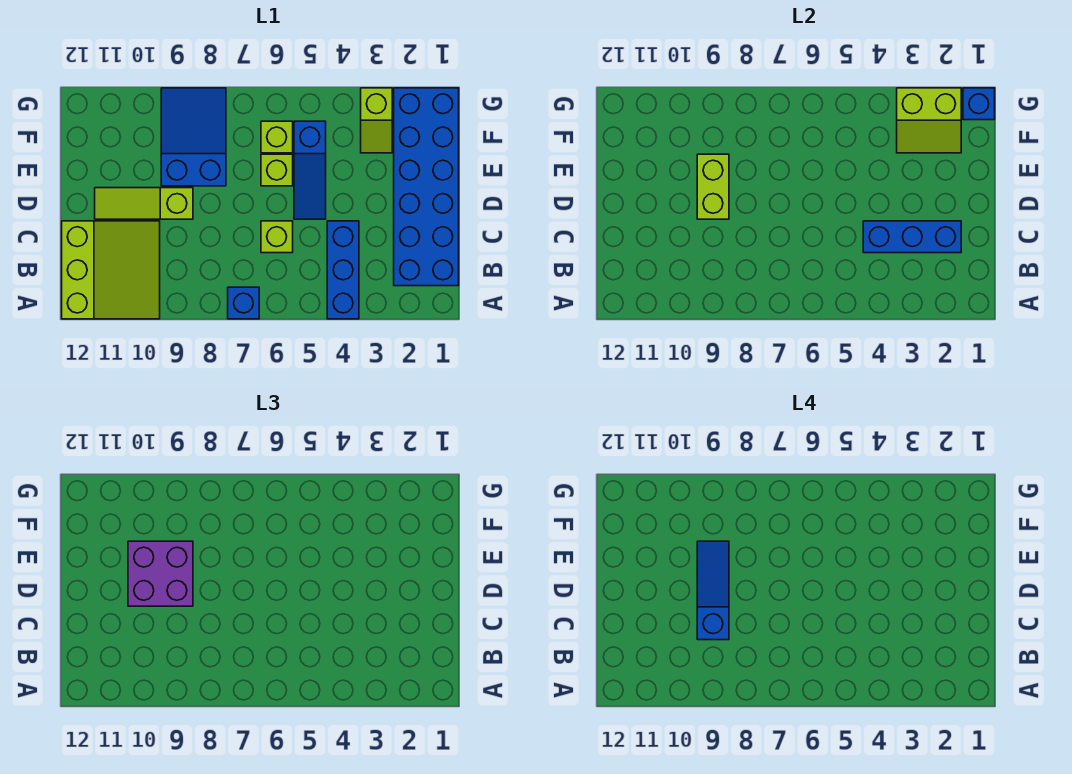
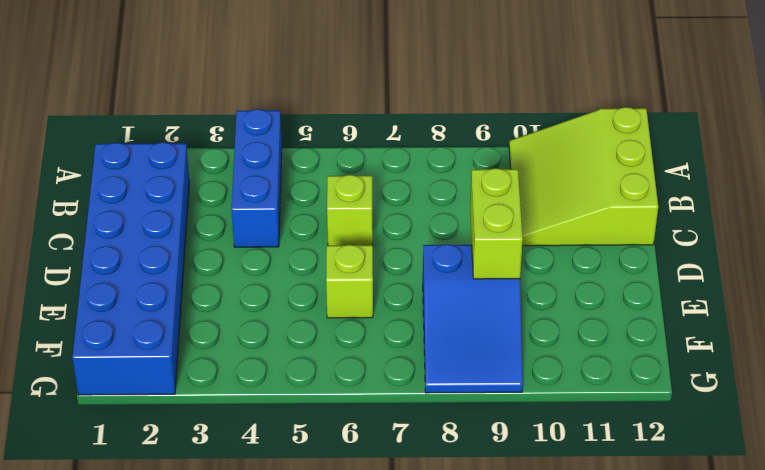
none -> blue brick A7 level 1
none -> blue slope D5:F5 level 1 top F
none -> lime slope D9:D11 level 1 top 9

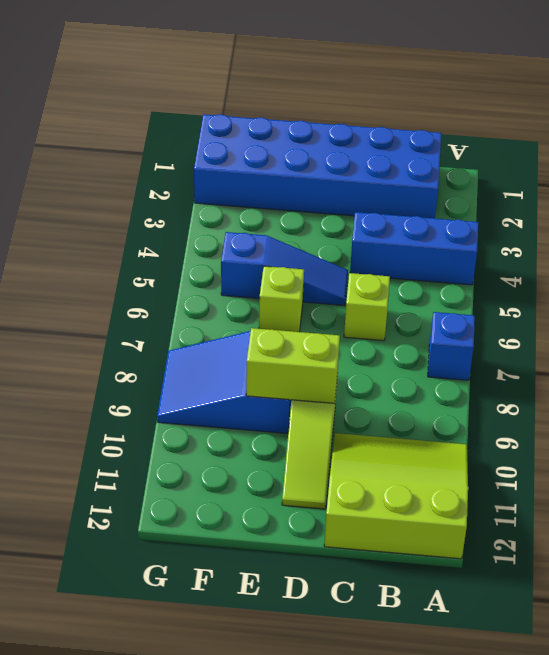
none -> lime slope F3:G3 level 1 top G
none -> lime brick F6 level 1
none -> blue brick C2:C4 level 2

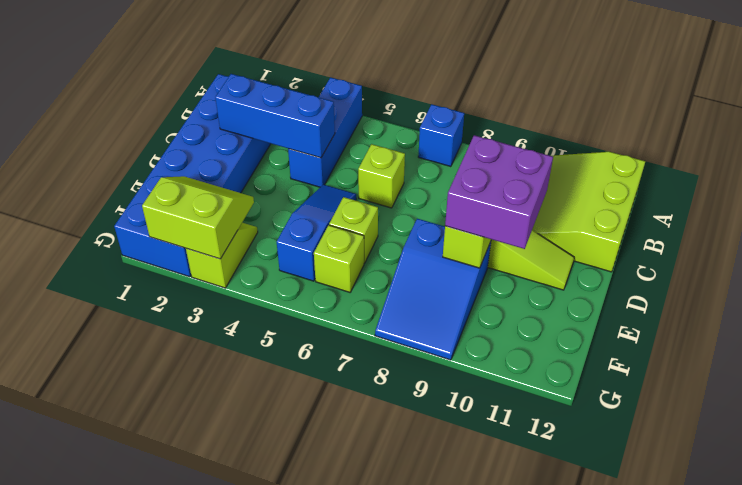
none -> blue brick G1 level 2
none -> blue slope C9:E9 level 4 top C

